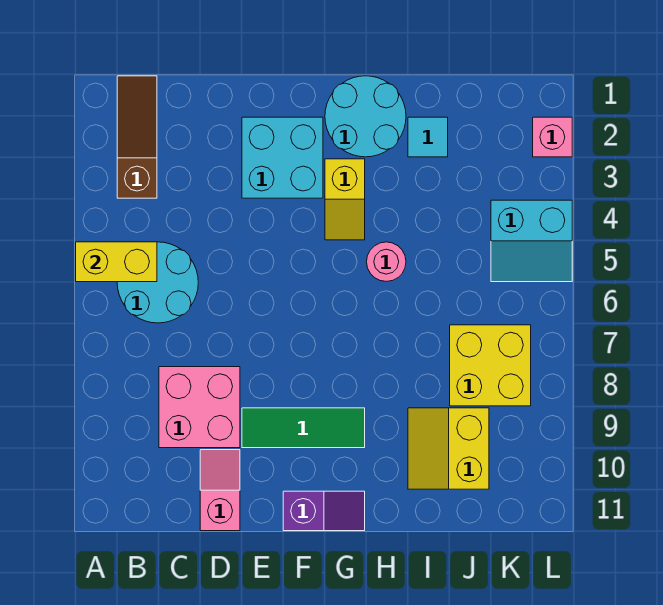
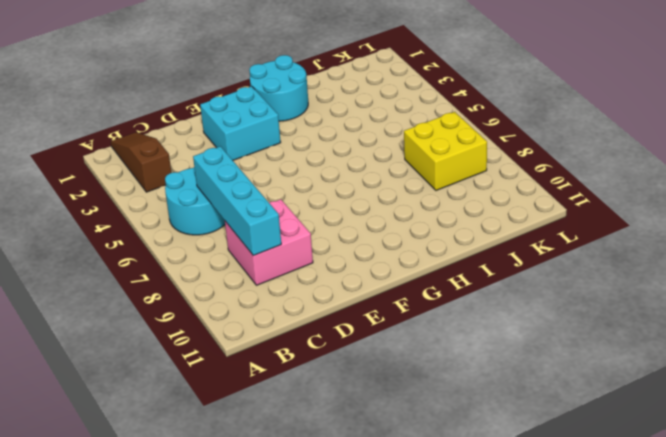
cyan brick C6:C9 level 2 -> none
none -> pink slope D10:D11 level 1 top 11
none -> green tile E9:G9 level 1
none -> purple slope F11:G11 level 1 top F

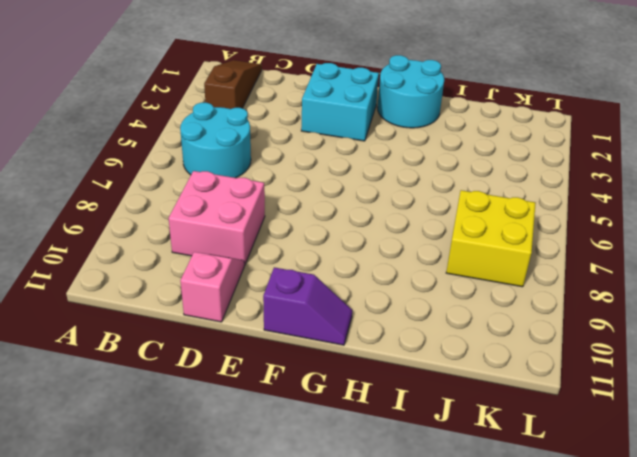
none -> green tile E9:G9 level 1
none -> yellow slope G3:G4 level 1 top 3
none -> pink round brick H5 level 1

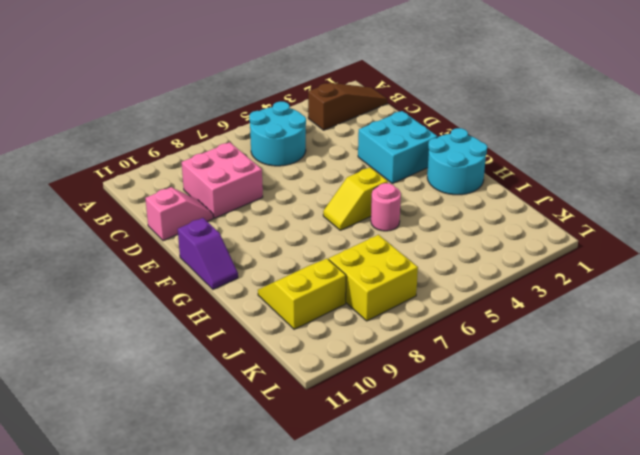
yellow slope G5:G6 level 1 top 5 -> yellow slope G3:G4 level 1 top 3
none -> green tile E9:G9 level 1
none -> cyan tile I2 level 1
none -> cyan slope K4:L5 level 1 top 4

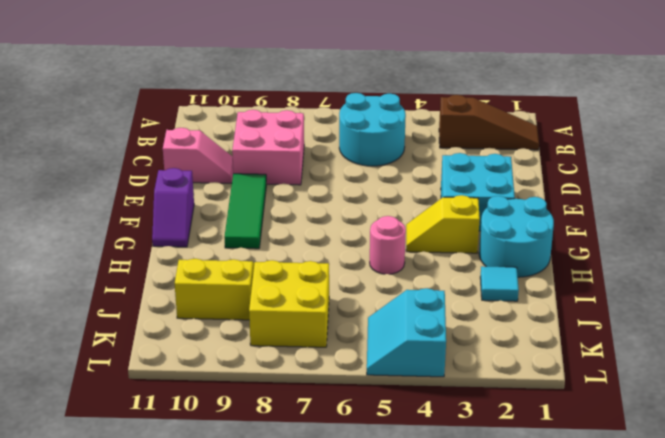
none -> pink brick L2 level 1
none -> yellow brick A5:B5 level 2

